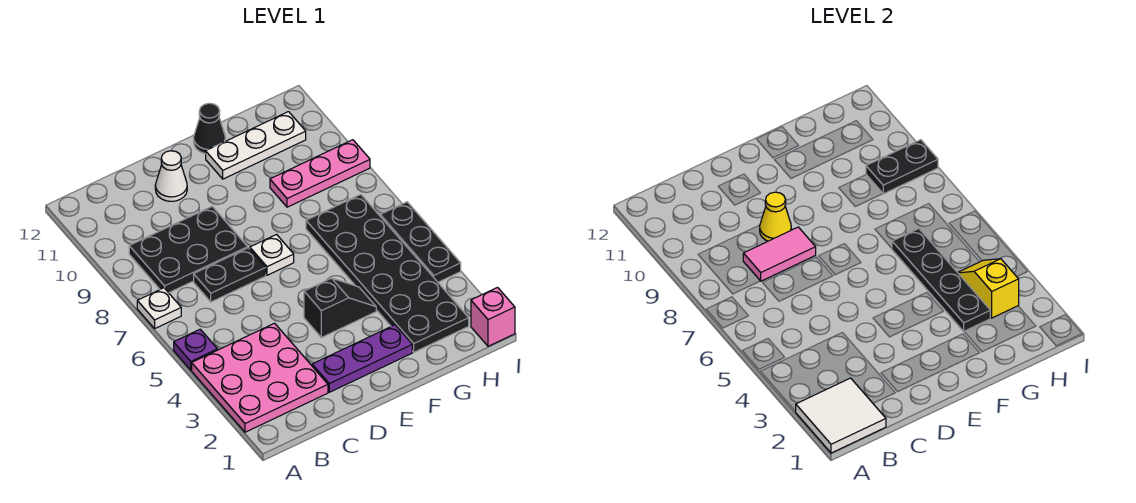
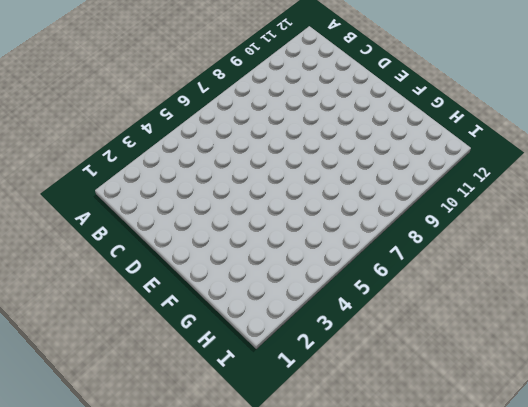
none -> pink plate A2:C4 level 1
none -> purple plate A5 level 1
none -> white plate A7 level 1

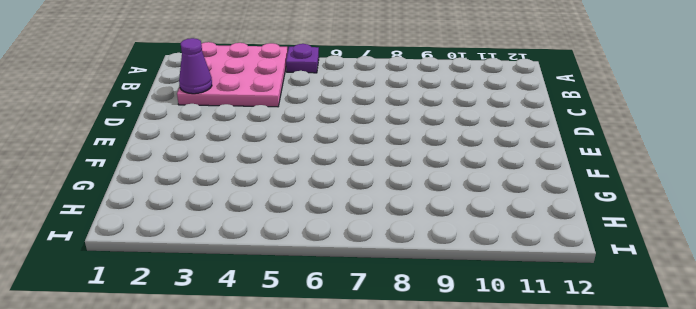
purple cone C2 level 2 -> none
none -> white plate A7 level 1
none -> black plate B8:D9 level 1
none -> black plate C7:D7 level 1

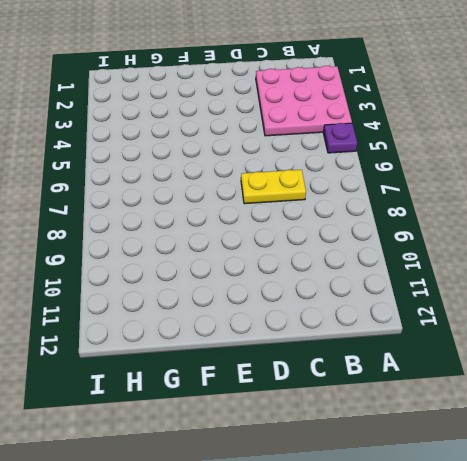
yellow plate C7:D7 level 1 -> black plate C7:D7 level 1
none -> white plate A7 level 1
none -> black plate B8:D9 level 1
none -> purple plate D2:F2 level 1

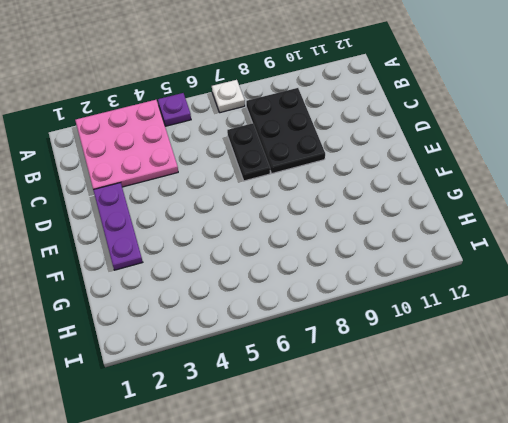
none -> white cone D11 level 1
none -> black slope E4:F4 level 1 top E
none -> white plate E7 level 1

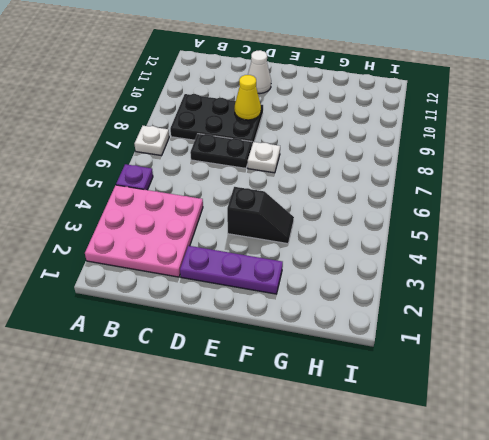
none -> white plate F11:H11 level 1
none -> black cone F12 level 1
none -> black plate G2:H7 level 1

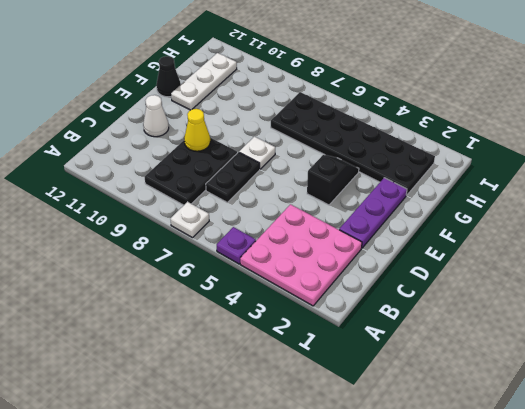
none -> pink plate G9:I9 level 1
none -> pink brick I1 level 1
none -> black plate I4:I6 level 1

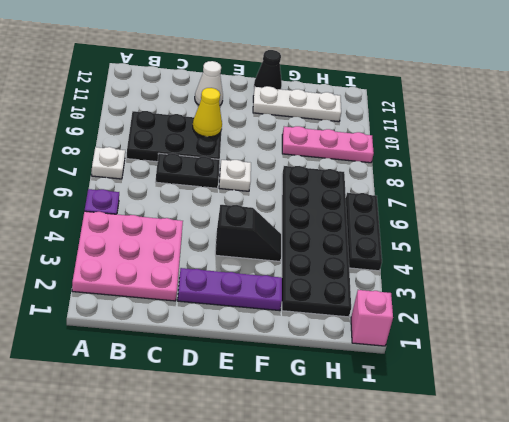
none -> white tile A1:B2 level 2
none -> pink tile C8:D8 level 2
none -> black plate G3:G6 level 2

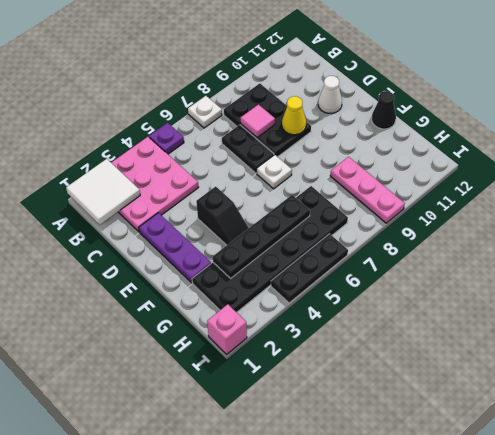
pink tile C8 level 2 -> pink tile C8:D8 level 2
none -> white plate F11:H11 level 1
none -> yellow slope H3:H4 level 2 top 3
none -> black plate H9:I9 level 2

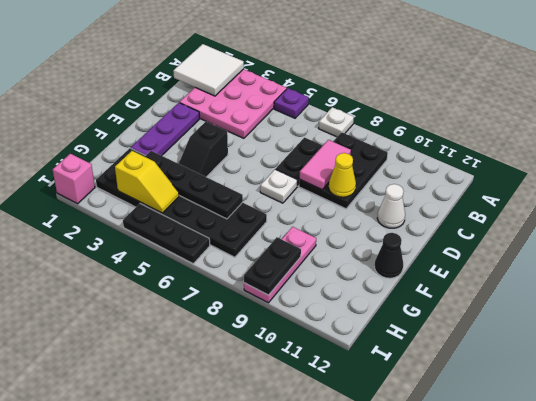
none -> white plate F11:H11 level 1

